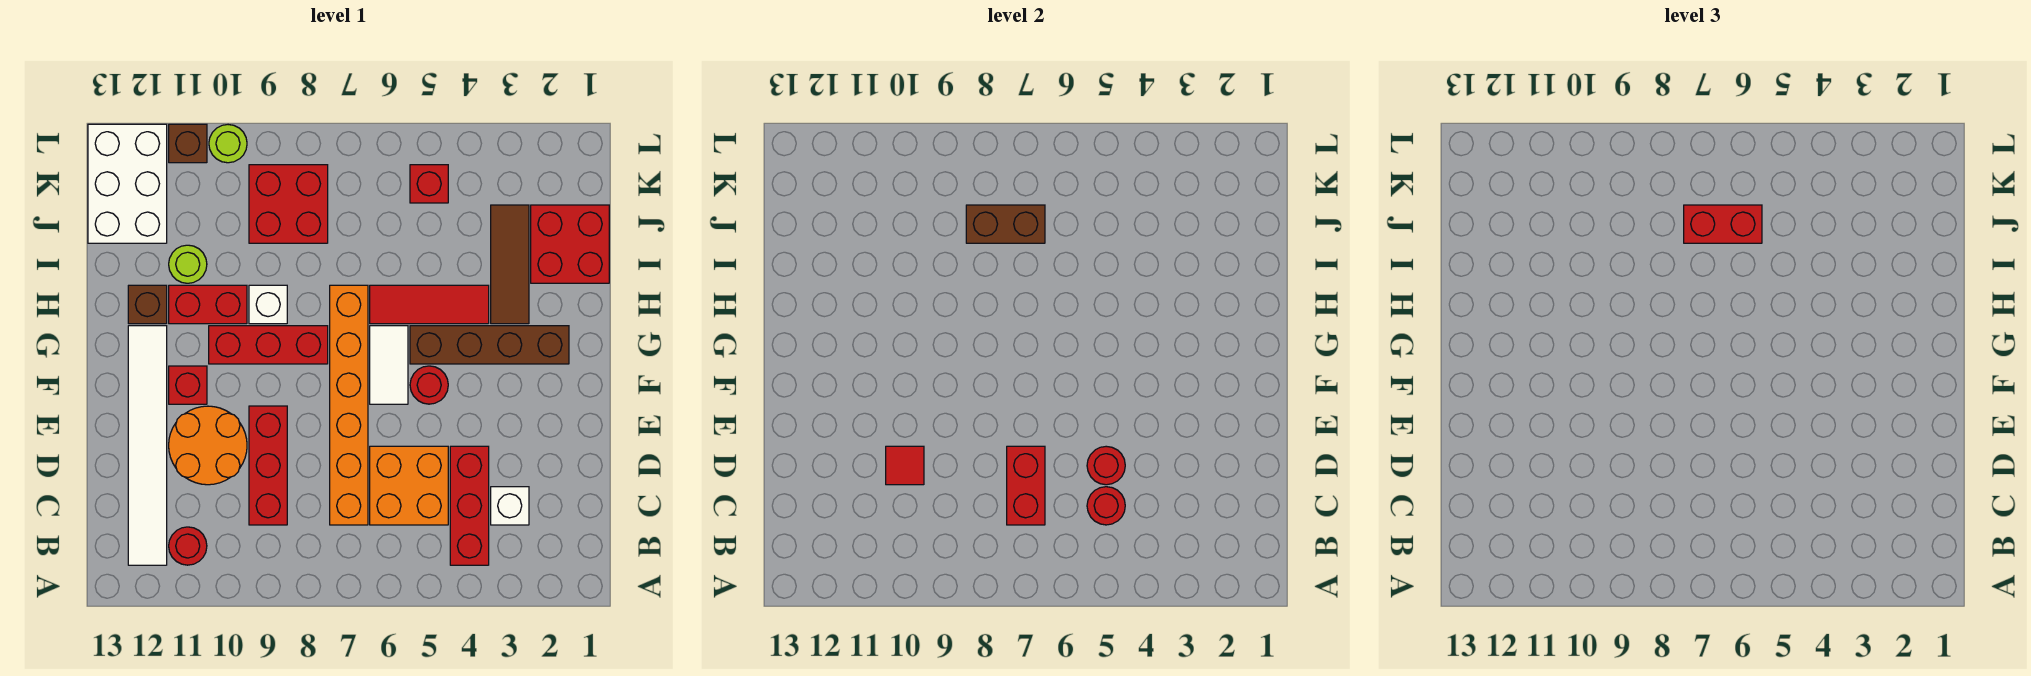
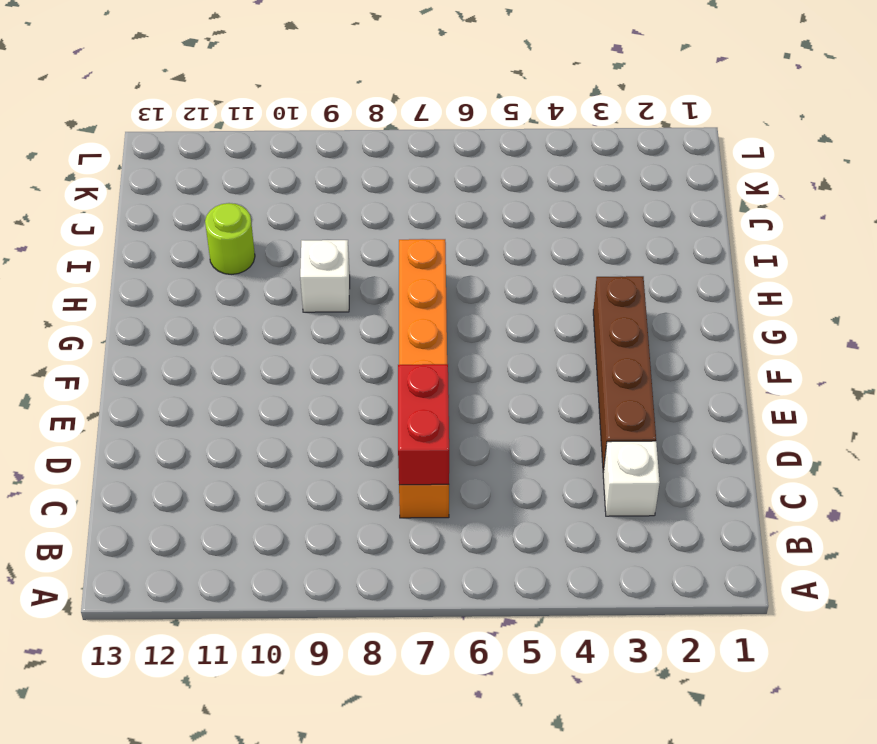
brown brick D3:G3 level 1 -> brown brick G2:G5 level 1
none -> red brick B4:D4 level 1
none -> red round brick B11 level 1
none -> white tile B12:G12 level 1
none -> orange brick C5:D6 level 1

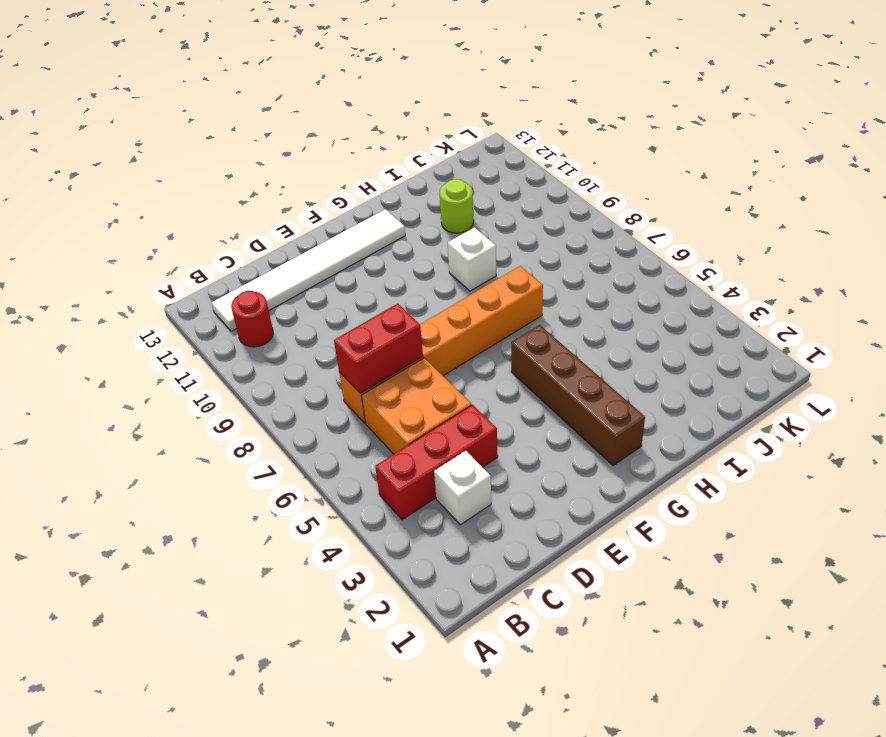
none -> red brick C9:E9 level 1
none -> orange round brick D10:E11 level 1
none -> red round brick F5 level 1
none -> white tile F6:G6 level 1

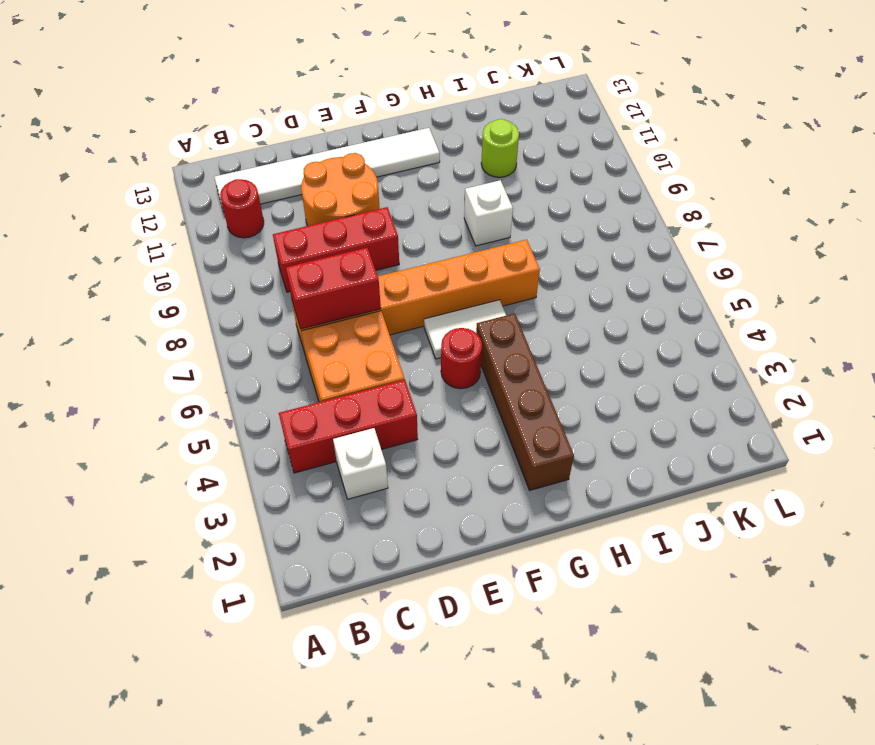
none -> red brick F11 level 1
none -> red brick G8:G10 level 1
none -> brown tile H3:J3 level 1
none -> red tile H4:H6 level 1

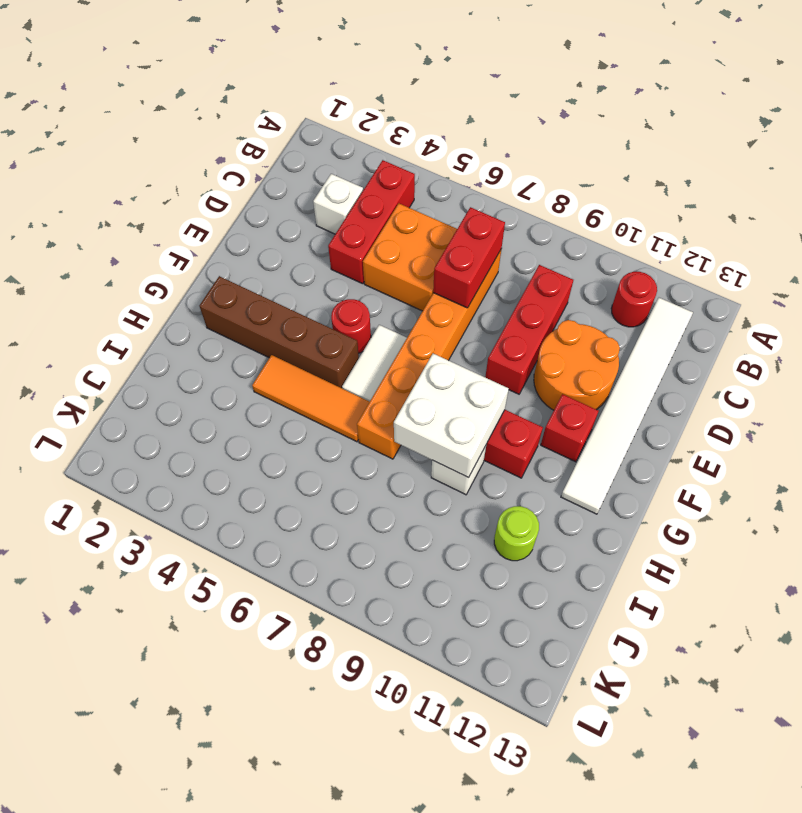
white brick G8:H9 level 2 -> none
orange tile H4:H6 level 1 -> red tile H4:H6 level 1
none -> brown tile H3:J3 level 1
none -> red brick H10:H11 level 1
none -> brown brick H12 level 1
none -> red brick I1:J2 level 1

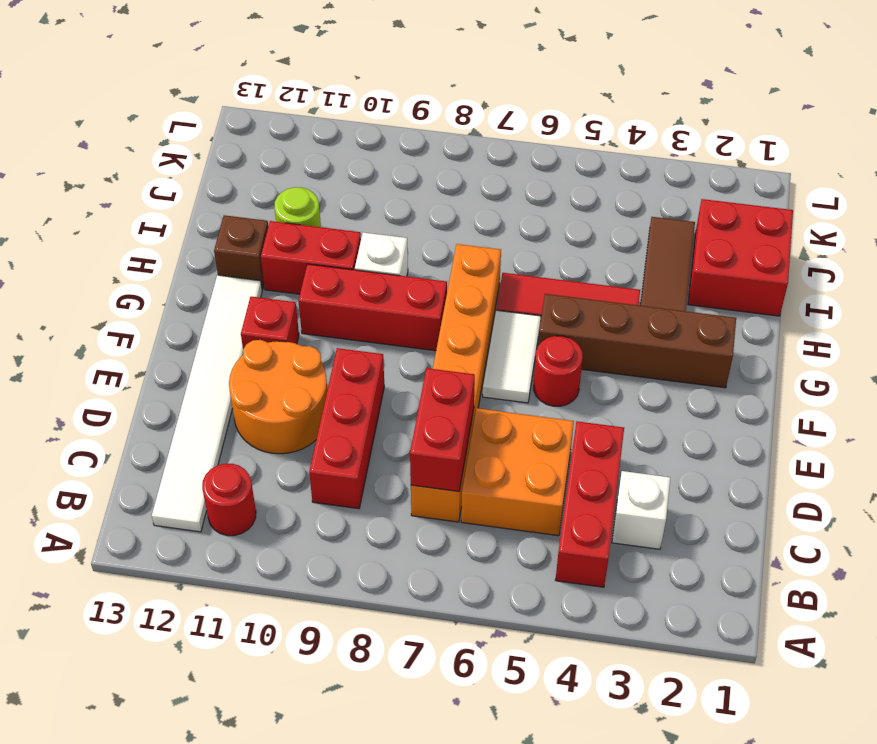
none -> red brick J8:K9 level 1
none -> white brick J12:L13 level 1
none -> red brick K5 level 1
none -> lime round brick L10 level 1

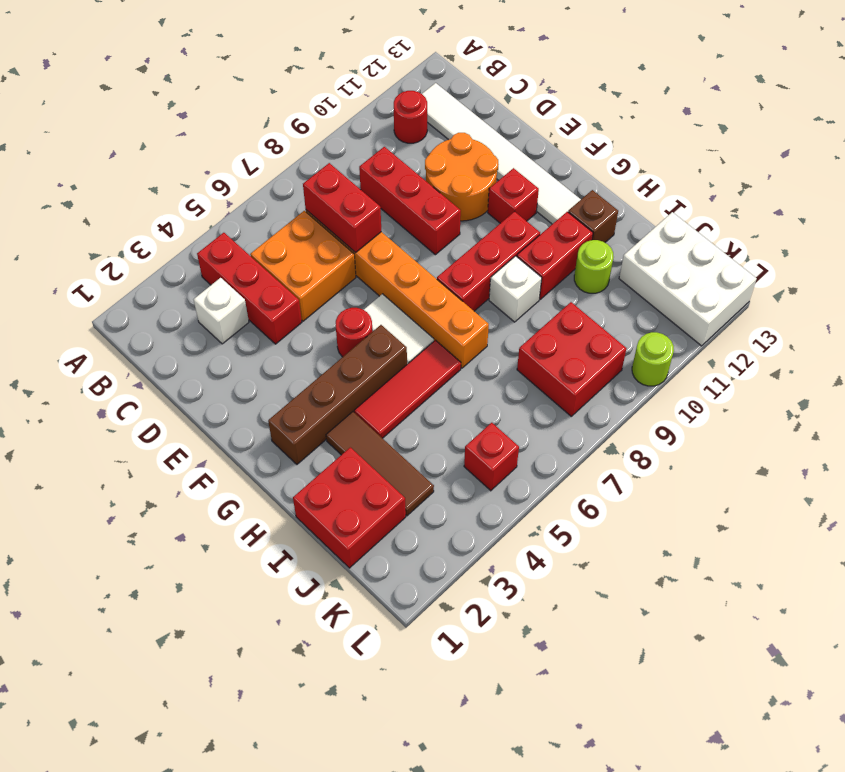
none -> brown brick L11 level 1
none -> red round brick C5 level 2
none -> red round brick D5 level 2
none -> red tile D10 level 2

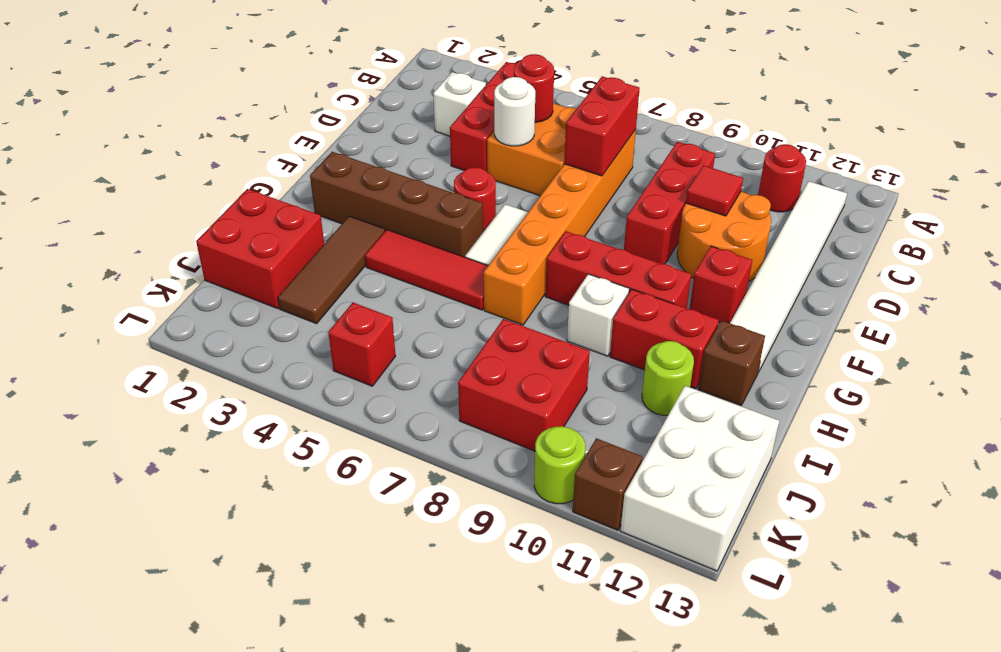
white round brick D5 level 2 -> red round brick D5 level 2
none -> brown brick J7:J8 level 2
none -> red brick J6:J7 level 3

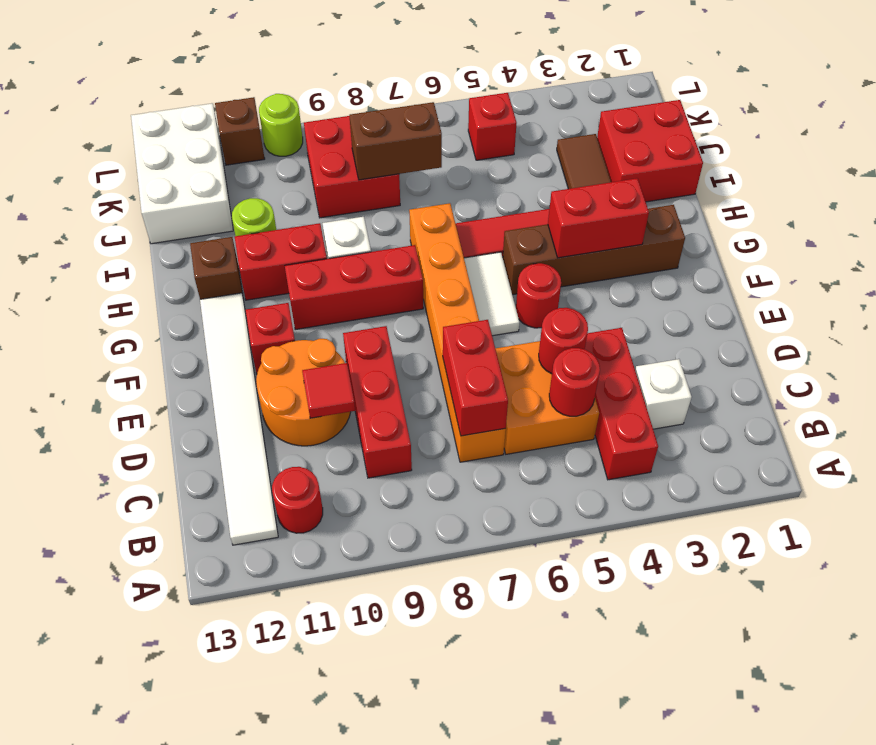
red brick G3:G4 level 2 -> red brick J6:J7 level 3

